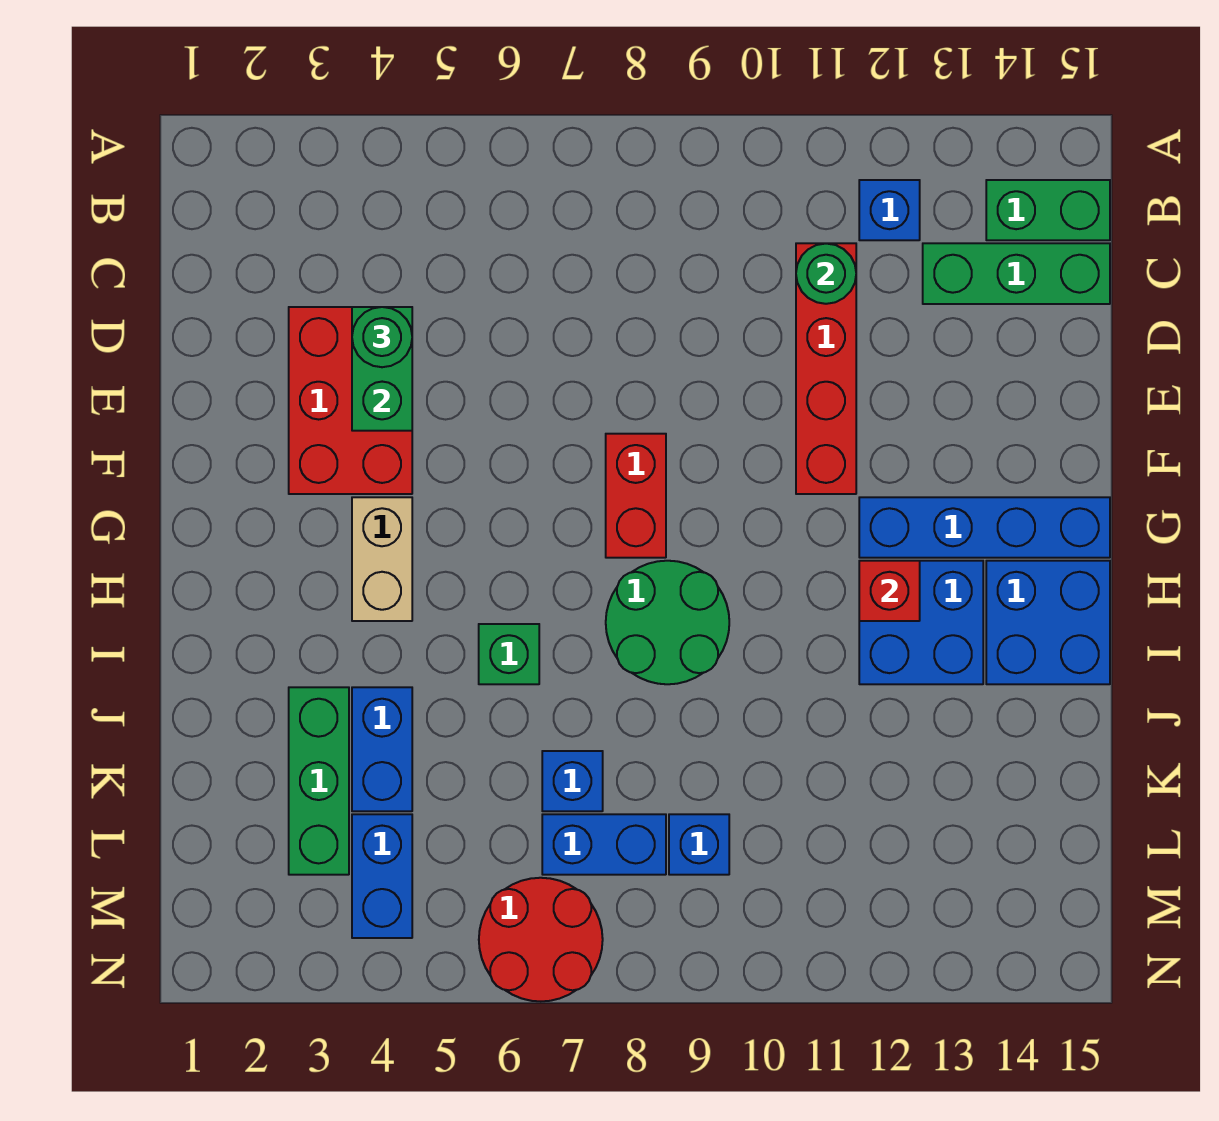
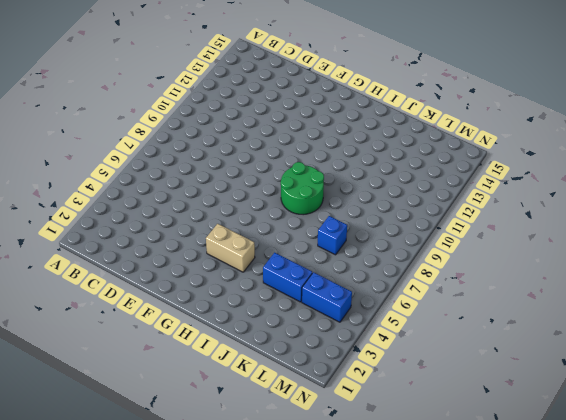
none -> blue brick B12 level 1
none -> green brick B14:B15 level 1
none -> red brick C11:F11 level 1

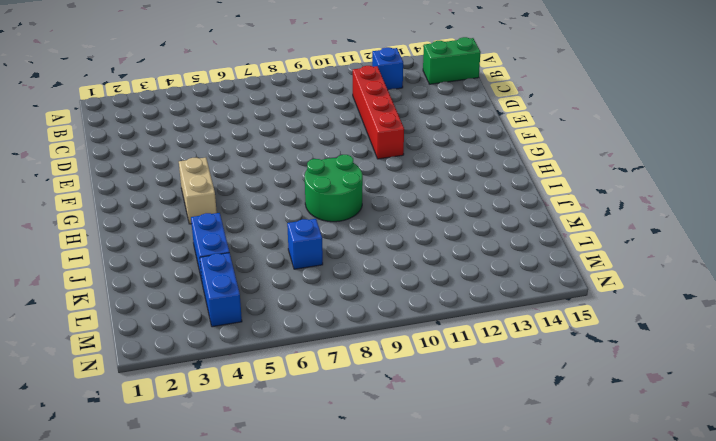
none -> green brick C13:C15 level 1
none -> red brick D3:F4 level 1
none -> red brick F8:G8 level 1

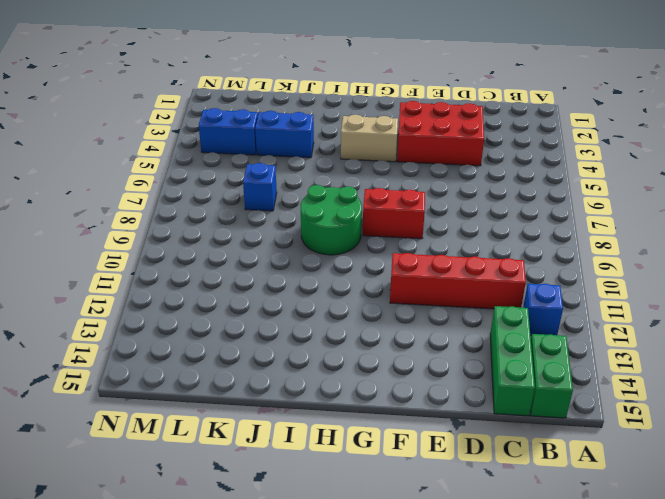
none -> blue brick G12:G15 level 1
none -> blue brick H12:I13 level 1
none -> blue brick H14:I15 level 1

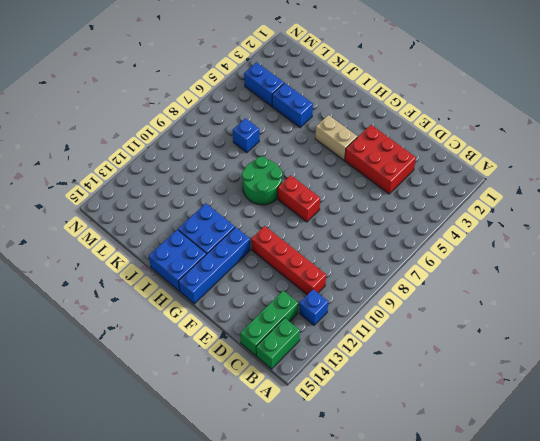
none -> green brick I6 level 1
none -> green brick J3:L3 level 1
none -> blue brick L7:L8 level 1

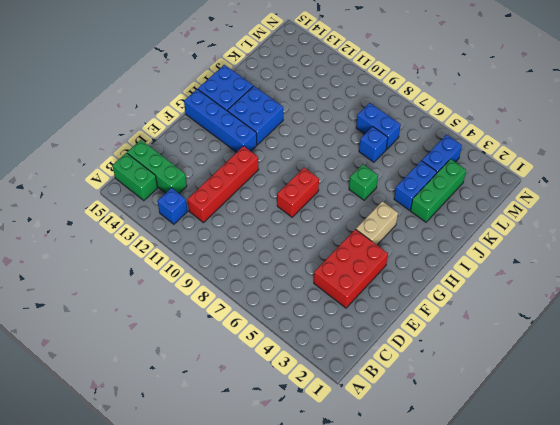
none -> green round brick H8:I9 level 1
none -> blue brick L9 level 1
none -> red round brick M6:N7 level 1

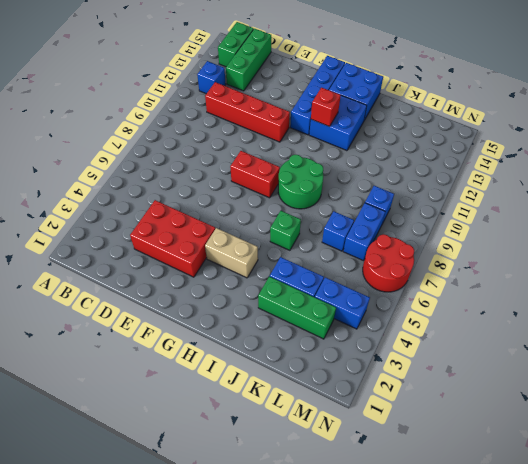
none -> green round brick C11 level 2
none -> green brick D4:E4 level 2
none -> green round brick D4 level 3

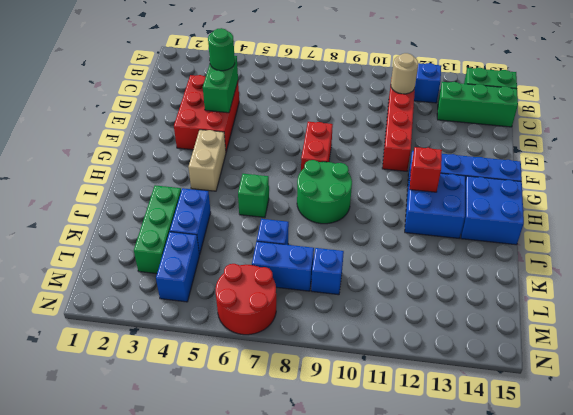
tan round brick C11 level 2 -> green round brick C11 level 2

